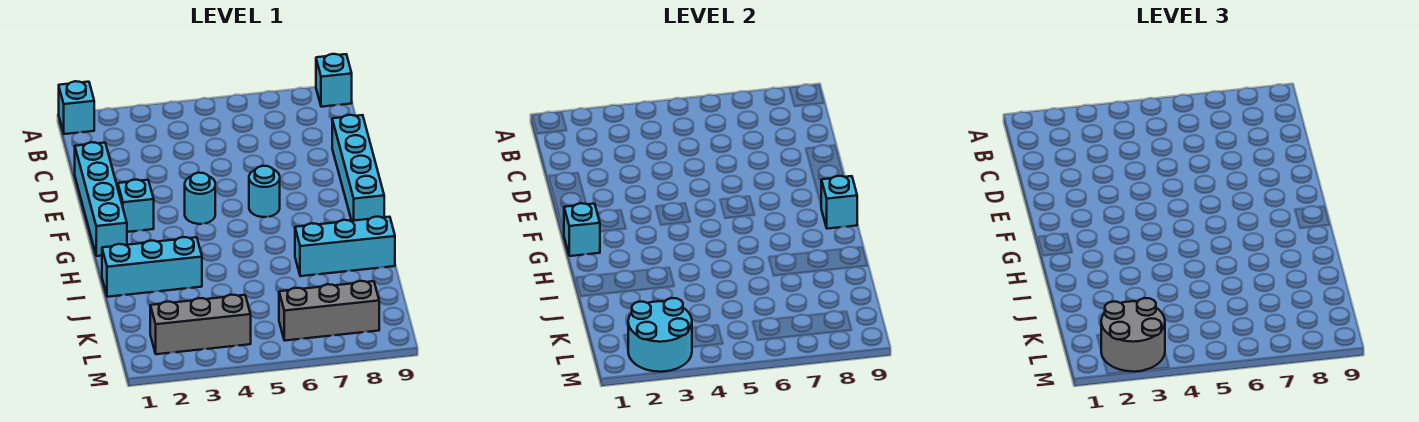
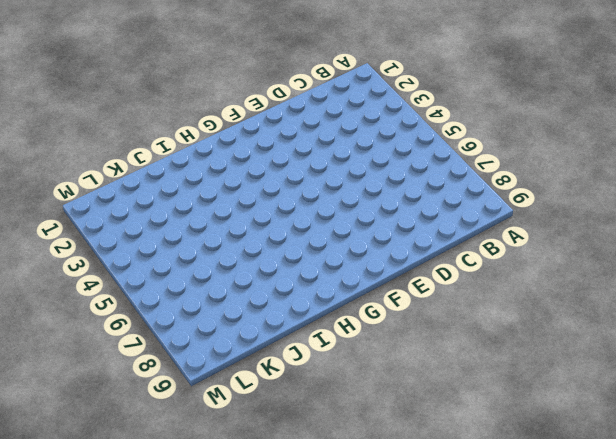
none -> cyan brick A1 level 1
none -> cyan brick A9 level 1
none -> cyan brick D1:G1 level 1

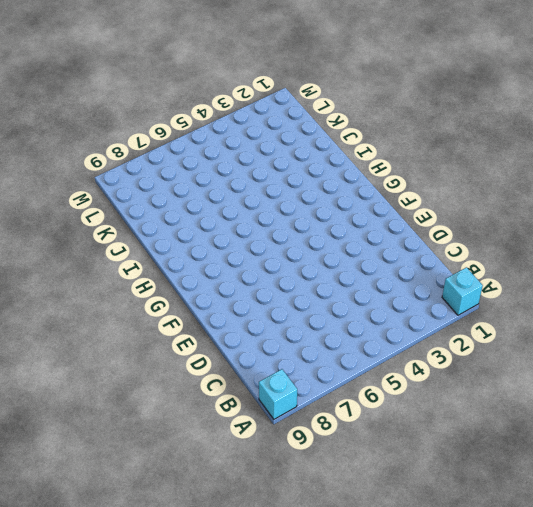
none -> cyan brick D1:G1 level 1
none -> cyan brick D9:G9 level 1
none -> cyan brick F2 level 1

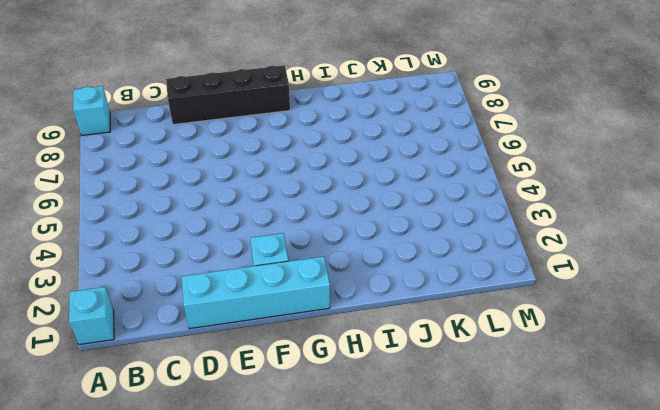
black brick D9:G9 level 1 -> cyan brick D9:G9 level 1
none -> cyan round brick F4 level 1
none -> cyan round brick F6 level 1
none -> cyan brick I1:I3 level 1

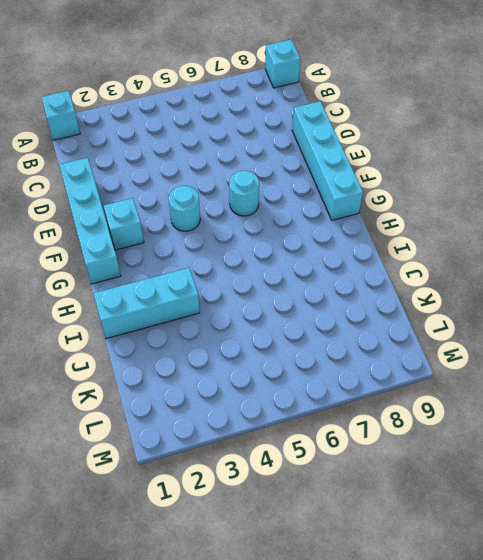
none -> cyan brick I7:I9 level 1
none -> grey brick L2:L4 level 1
none -> grey brick L6:L8 level 1

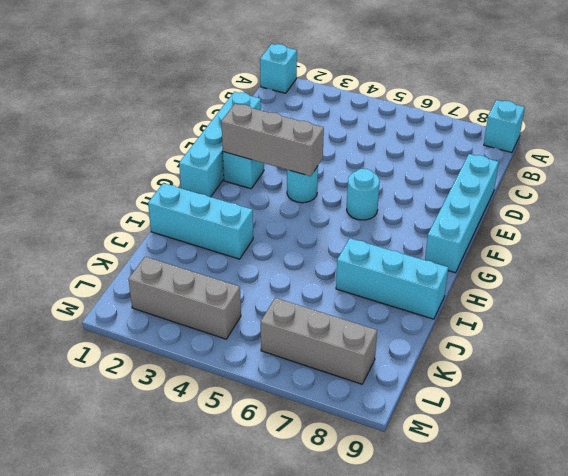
grey brick F2:F4 level 2 -> none
none -> cyan brick G1 level 2
none -> cyan brick G9 level 2
none -> cyan round brick L2:M3 level 2

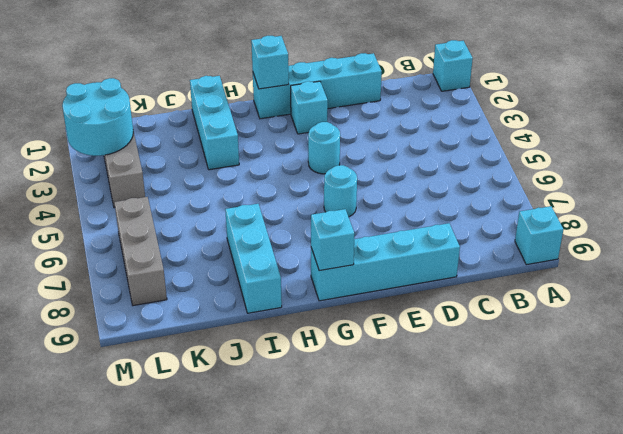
none -> grey round brick L2:M3 level 3

